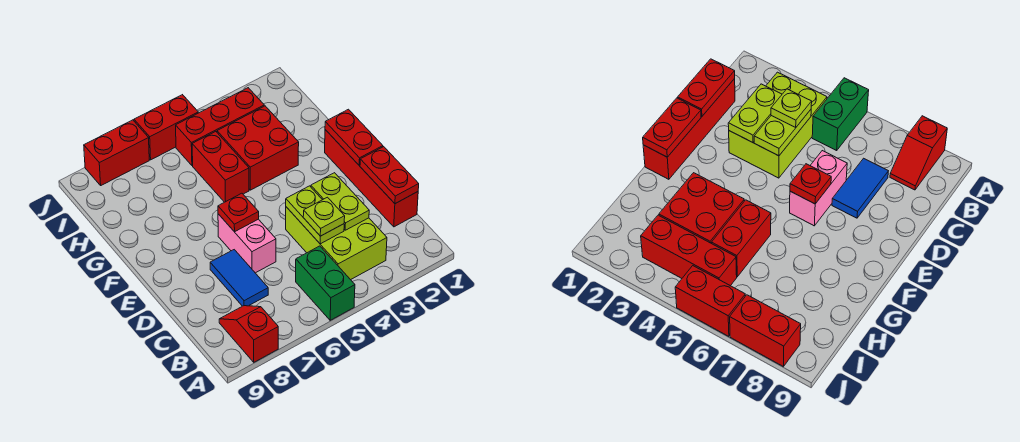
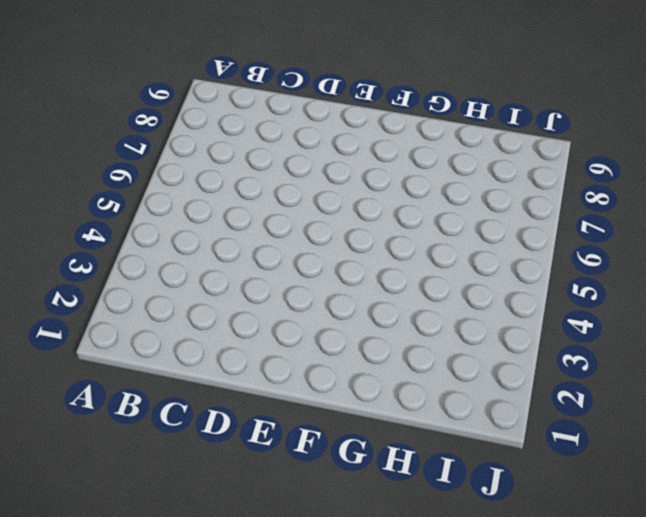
none -> green brick A5:B5 level 1
none -> red slope A8:B8 level 1 top A
none -> lime brick B3:D4 level 1

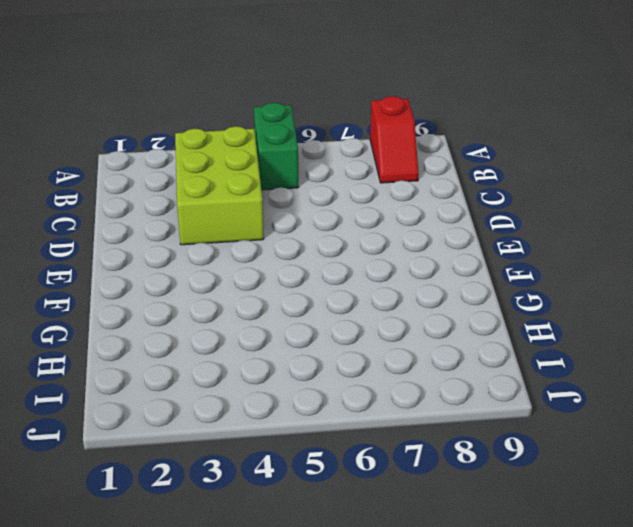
none -> red brick C1:F1 level 1
none -> blue tile C7:D7 level 1
none -> pink brick D6:E6 level 1

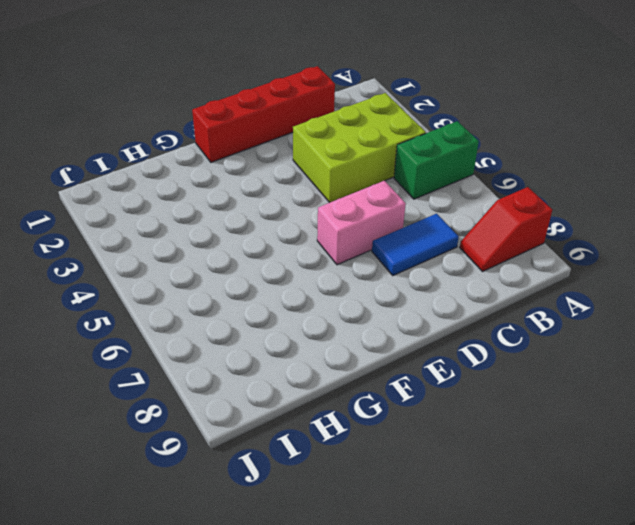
none -> red brick G3:H4 level 1
none -> red brick G5:H5 level 1
none -> red brick I3:I5 level 1

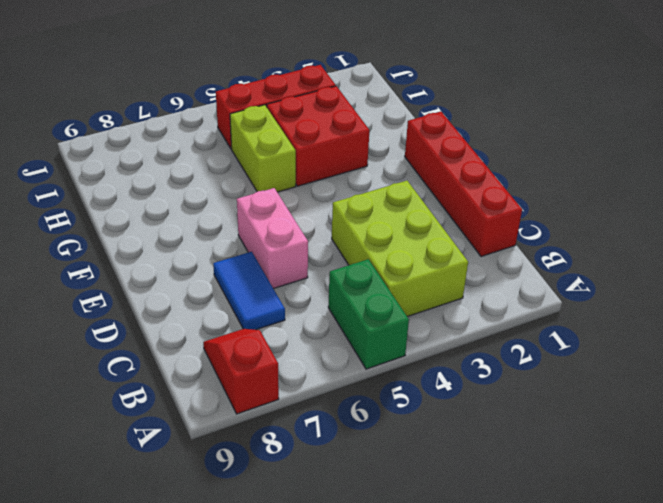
lime brick G5:H5 level 1 -> red brick G5:H5 level 1
none -> red brick J5:J6 level 1
none -> red brick J7:J8 level 1
none -> red plate C1:D1 level 2

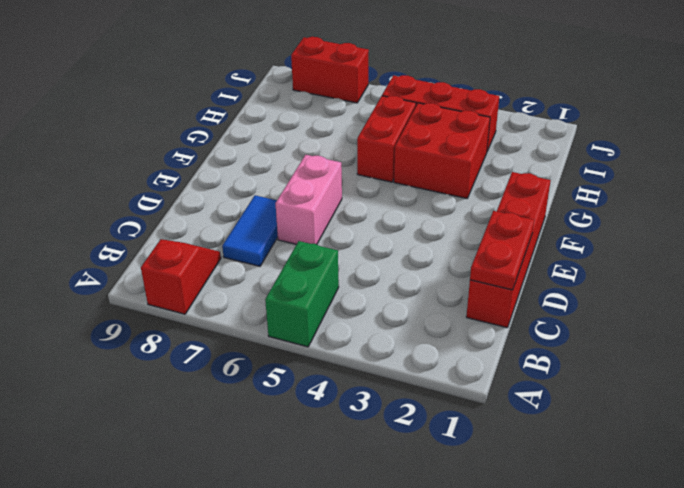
none -> lime brick B3:D4 level 1
none -> red brick J5:J6 level 1
none -> lime plate C3:D3 level 2

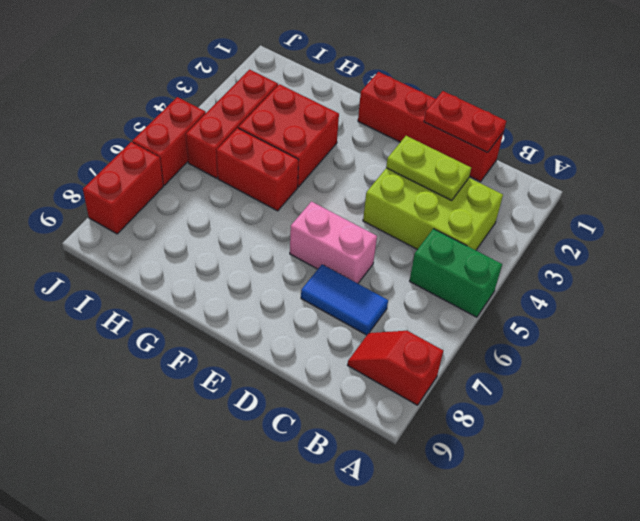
none -> lime plate C4:D4 level 2
none -> red plate E1:F1 level 2
none -> red plate E6 level 2

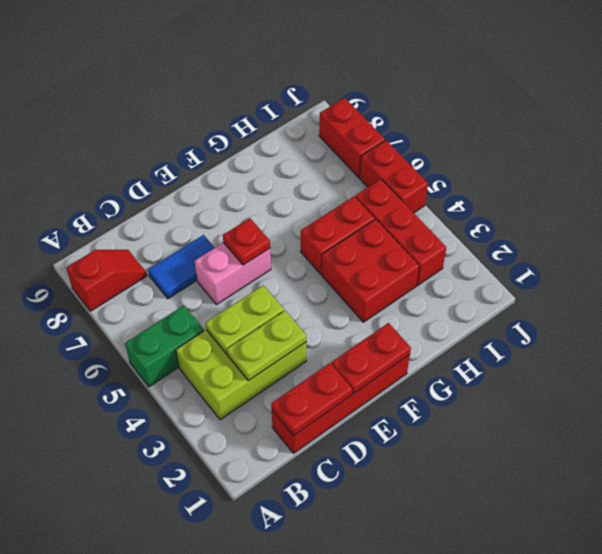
none -> lime plate C4 level 3

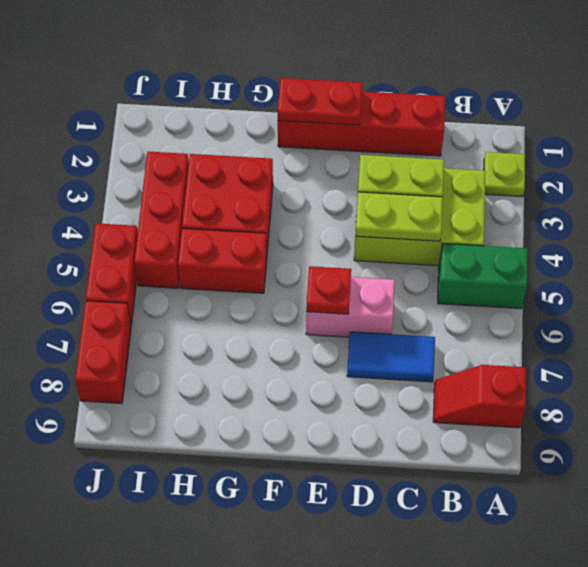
lime plate A2 level 1 -> lime plate C4 level 3
none -> red plate C1:D1 level 2

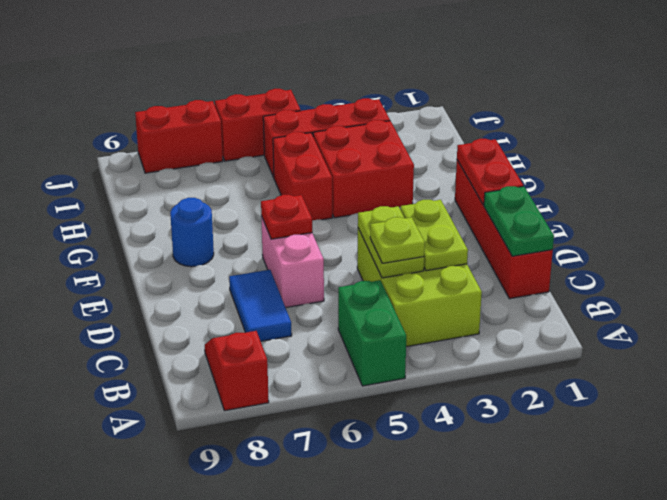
green plate C1:D1 level 2 -> red plate C1:D1 level 2
blue round brick F8 level 1 -> none

